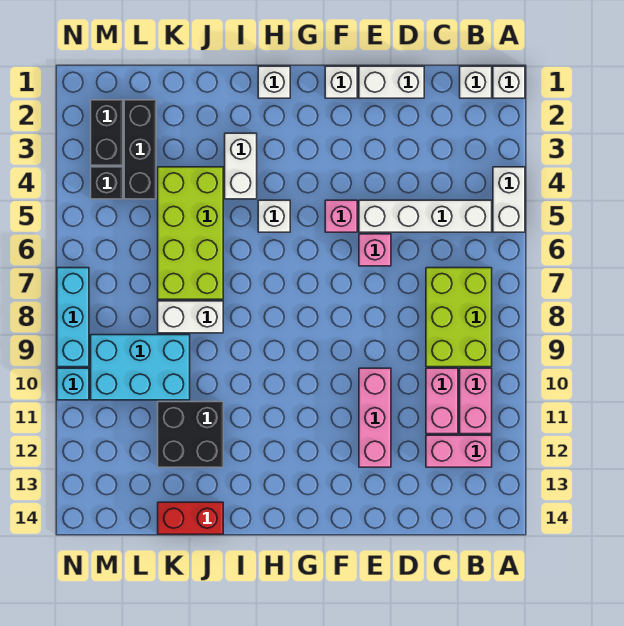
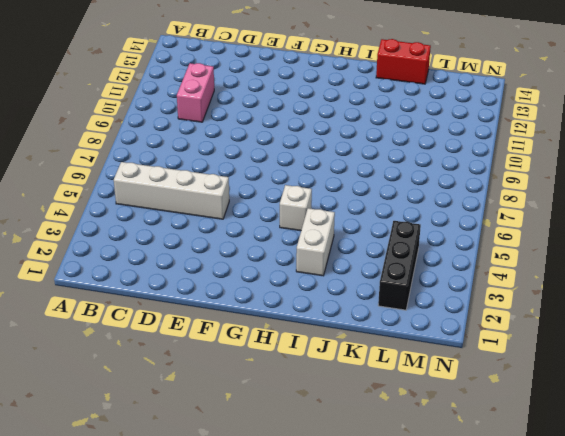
none -> white brick A1 level 1
none -> white brick A4:A5 level 1
none -> white brick B1 level 1

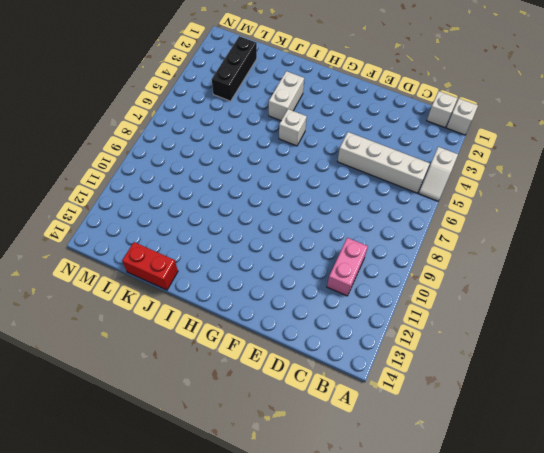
white slope A4:A5 level 1 top 4 -> white brick A4:A5 level 1
none -> lime brick B7:C9 level 1
none -> pink brick B10:B11 level 1
none -> pink brick B12:C12 level 1

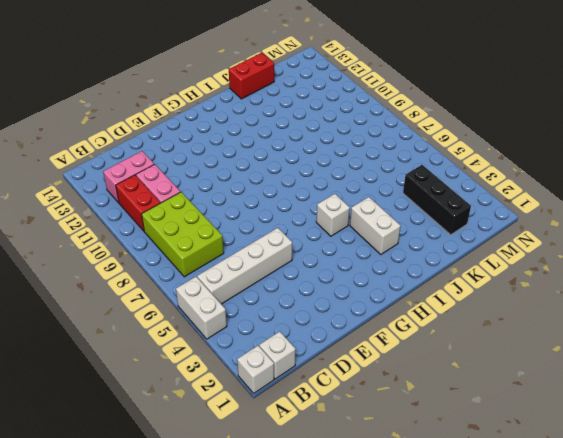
red brick B10:B11 level 1 -> pink brick B10:B11 level 1
none -> white brick D1:E1 level 1
none -> pink brick E6 level 1
none -> pink brick E10:E12 level 1

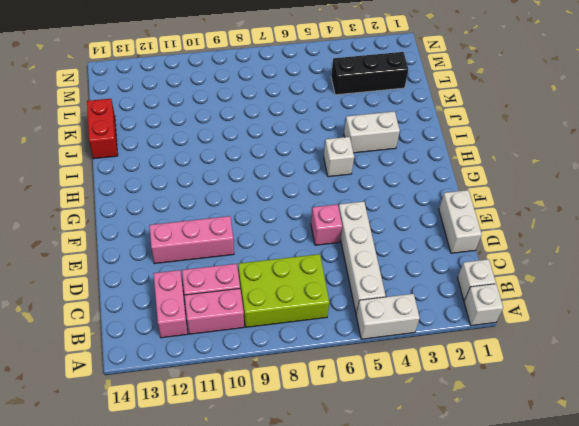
none -> white brick F1 level 1
none -> pink brick F5 level 1
none -> white brick H1 level 1

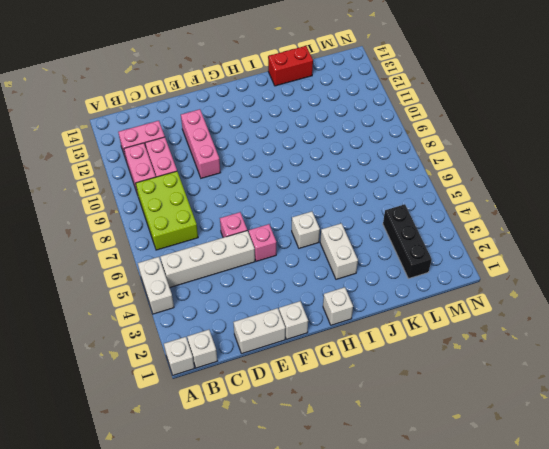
none -> lime brick J4:K7 level 1
none -> white brick J8:K8 level 1
none -> black brick J11:K12 level 1

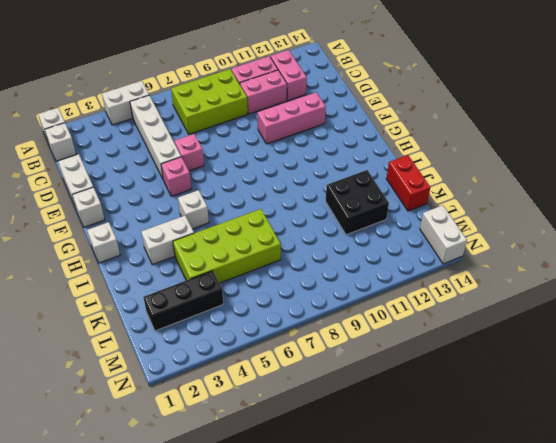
white brick M14:N14 level 1 -> white brick J8:K8 level 1
none -> cyan brick K9:M10 level 1
none -> black brick M2:M3 level 1
none -> black brick M4 level 1

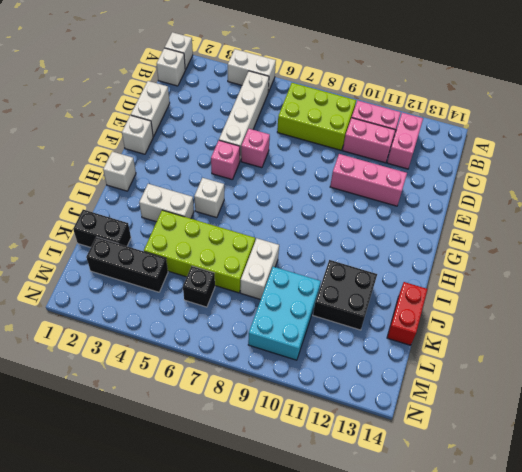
black brick K1:K2 level 1 -> black brick M2:M3 level 1
black brick L6 level 1 -> black brick M4 level 1
none -> cyan brick N7:N9 level 1
none -> cyan brick N10 level 1

